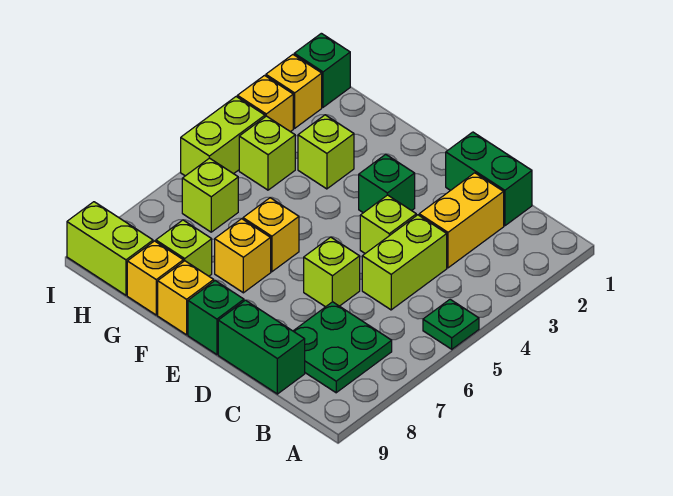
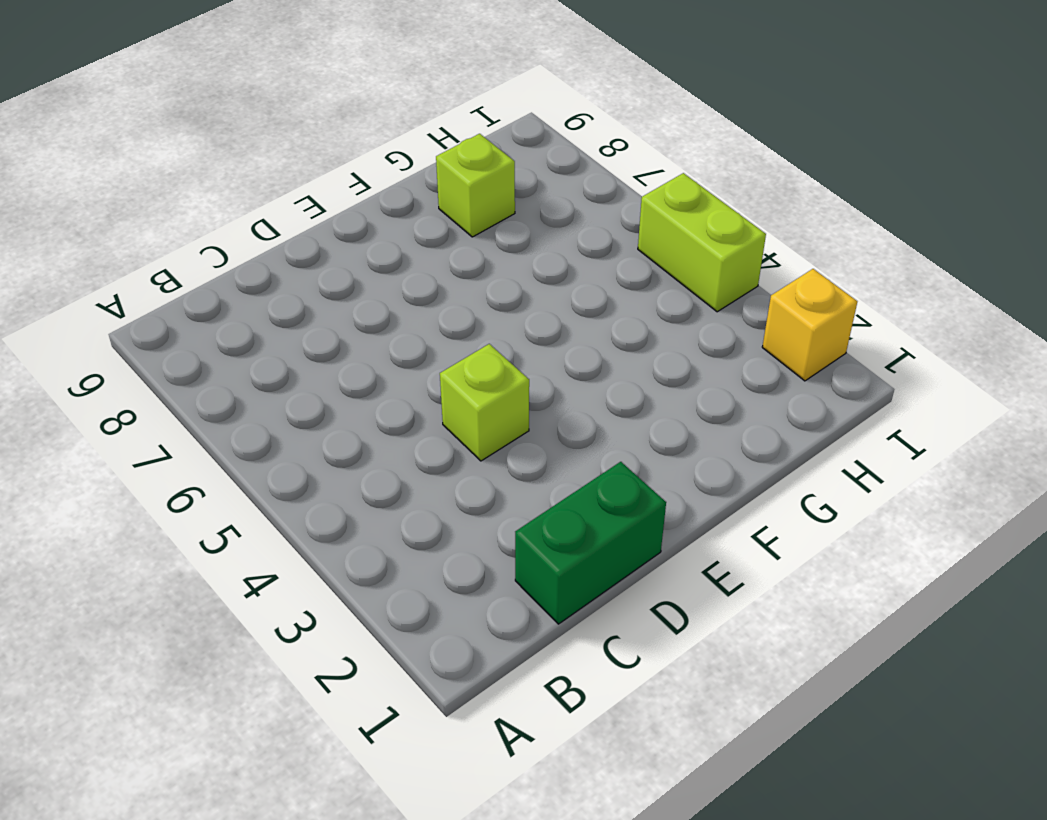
none -> green plate A5 level 1
none -> green plate B7:C8 level 1
none -> yellow brick C2:C3 level 1

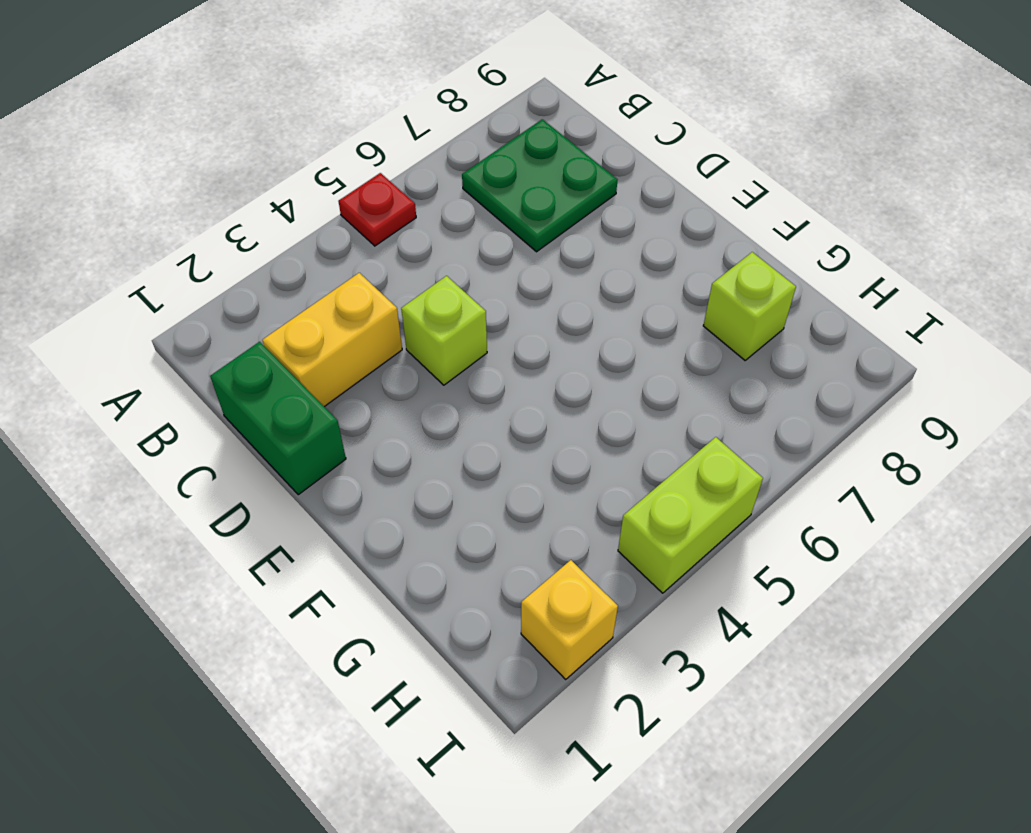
red plate A5 level 1 -> green plate A5 level 1
none -> lime brick C4:C5 level 1
none -> green brick C9:D9 level 1
none -> lime brick D6 level 1

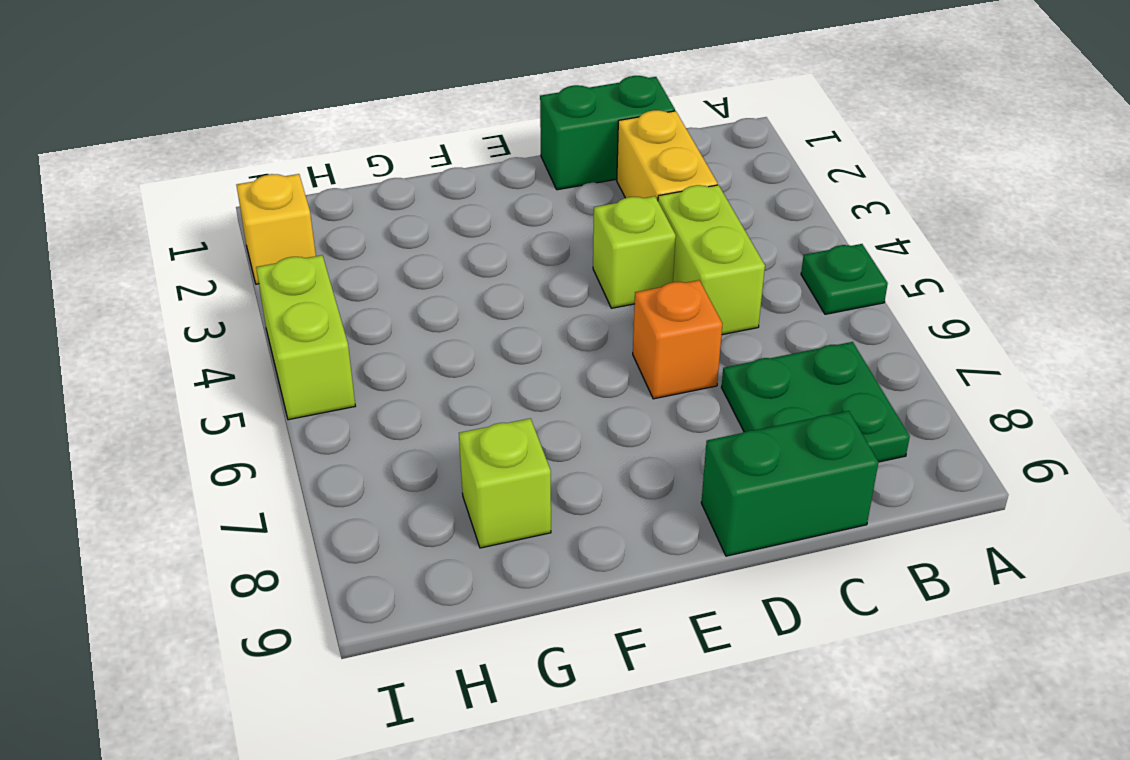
orange brick D6 level 1 -> lime brick D6 level 1
none -> green brick E3 level 1
none -> green brick E9 level 1
none -> yellow brick F6 level 1

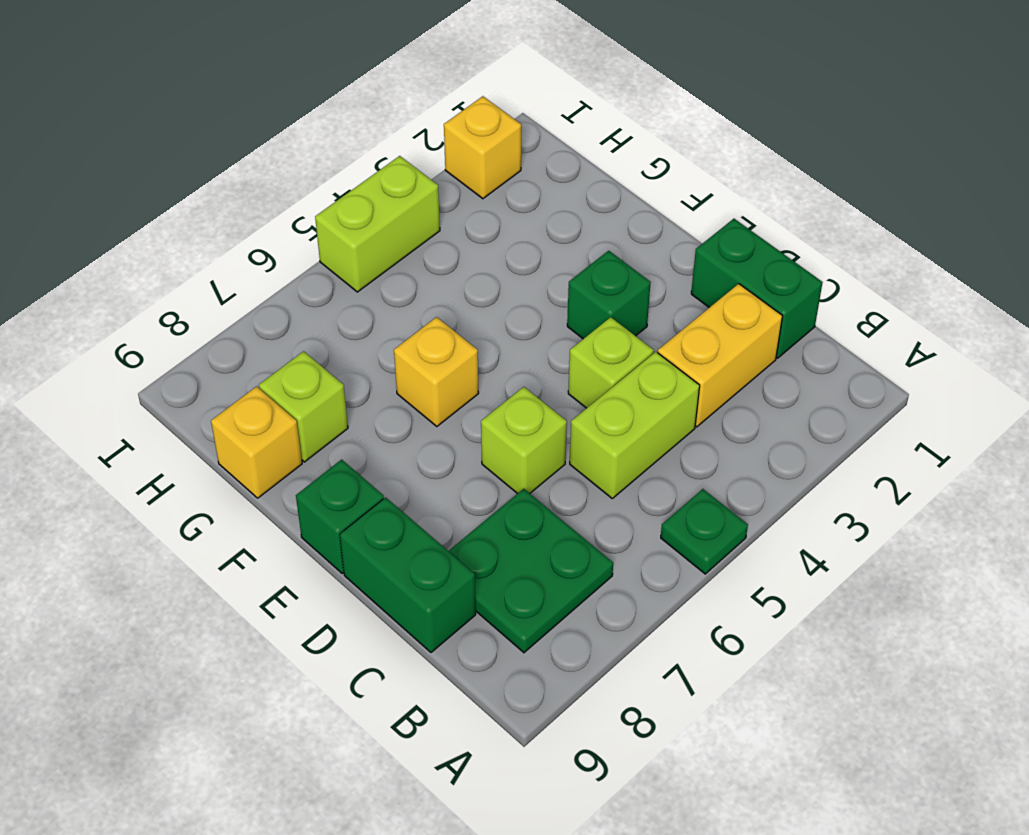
none -> yellow brick F7 level 1
none -> yellow brick F9 level 1
none -> lime brick G3 level 1

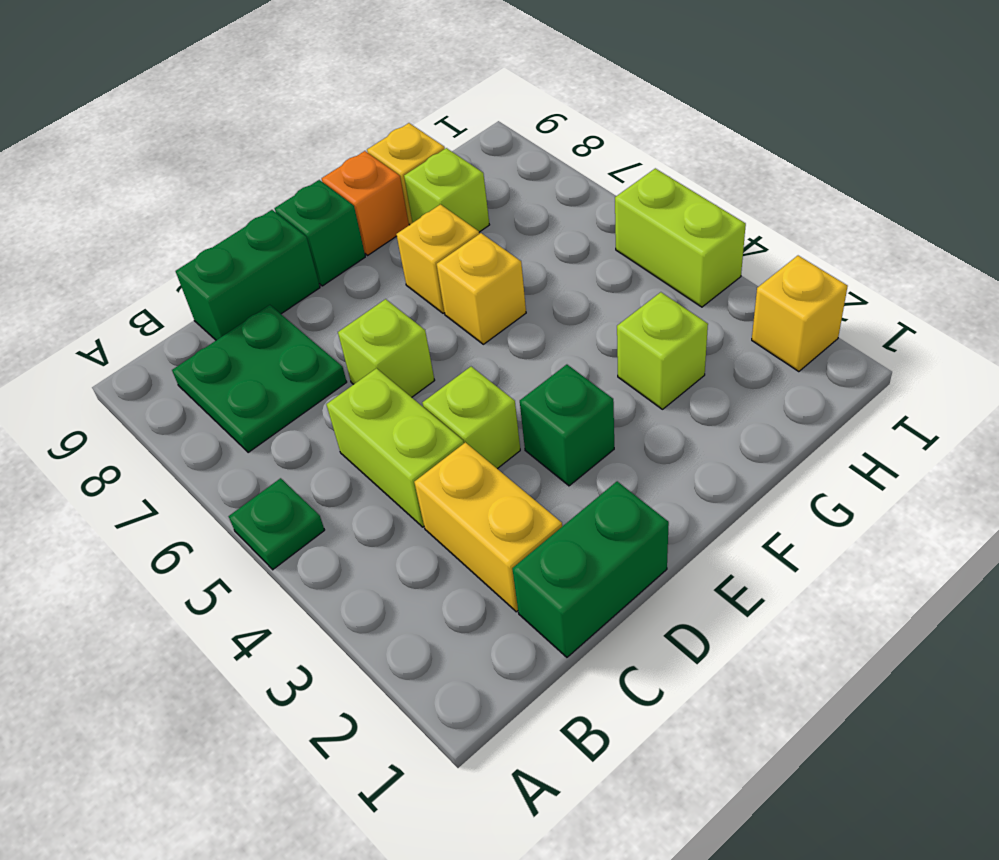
orange brick F9 level 1 -> yellow brick F9 level 1
none -> lime brick H4 level 1
none -> lime brick H6 level 1
none -> lime brick H9:I9 level 1

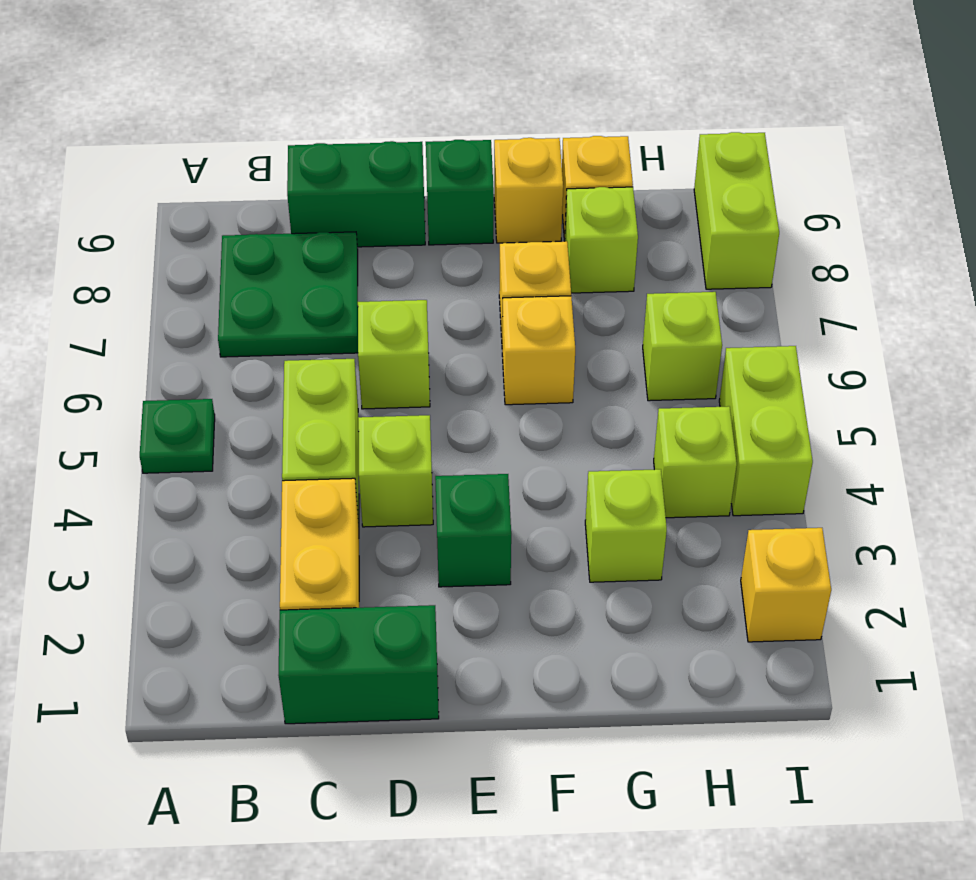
lime brick I8:I9 level 1 -> lime brick H9:I9 level 1
none -> green brick I1 level 1
none -> yellow brick I3 level 1

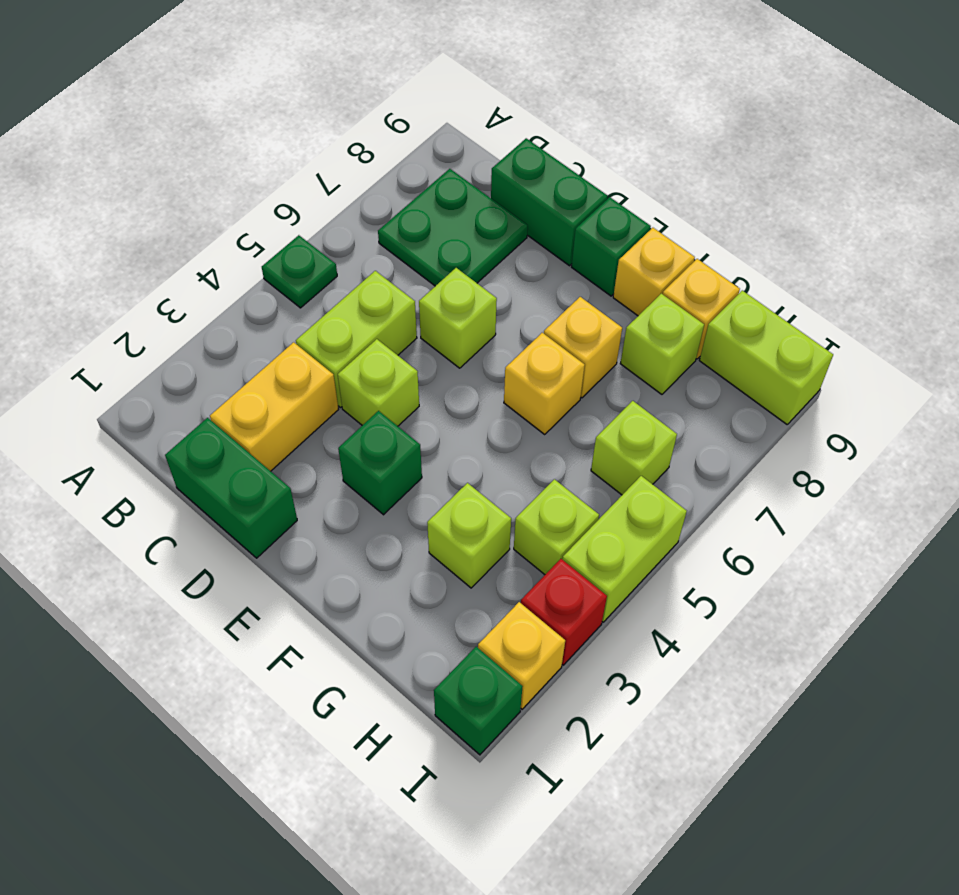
red brick I3 level 1 -> yellow brick I3 level 1

